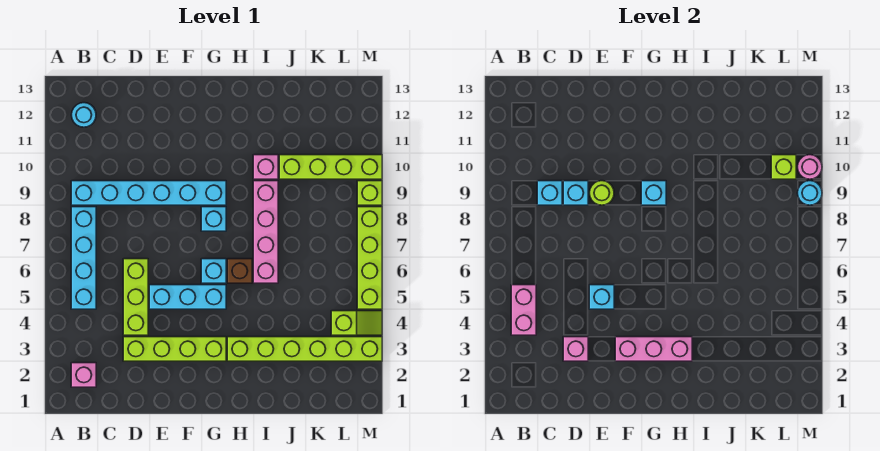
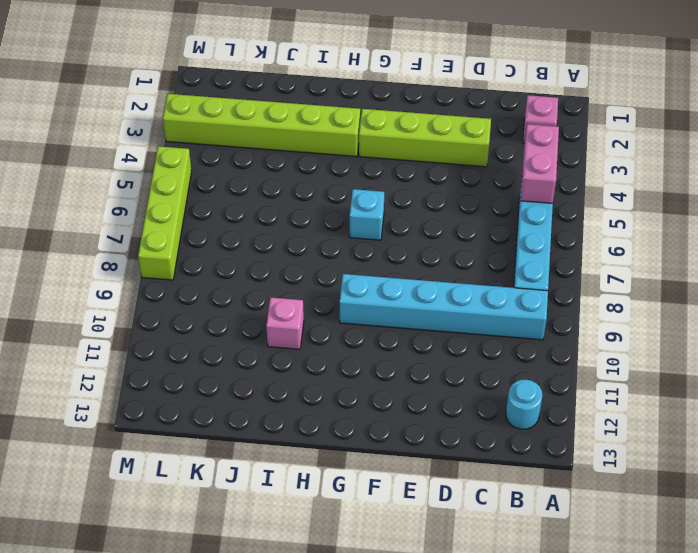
none -> lime brick D4:D6 level 1
none -> cyan brick E5:G5 level 1
none -> cyan brick G8 level 1

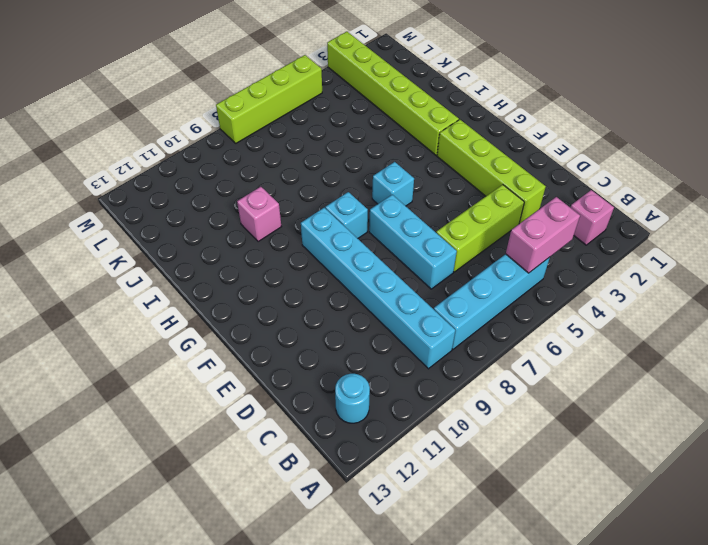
cyan brick D7:F7 level 1 -> cyan brick E5:G5 level 1
none -> brown brick H6 level 1
none -> pink brick I6:I9 level 1
none -> lime brick J10:M10 level 1

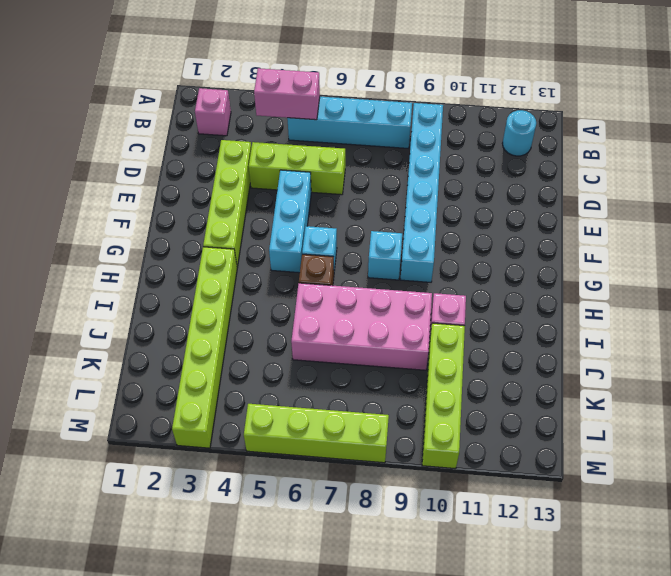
pink brick I6:J9 level 1 -> pink brick I6:I9 level 1
none -> lime slope L4:M4 level 1 top L
none -> lime brick M9 level 1
none -> cyan brick C9 level 2

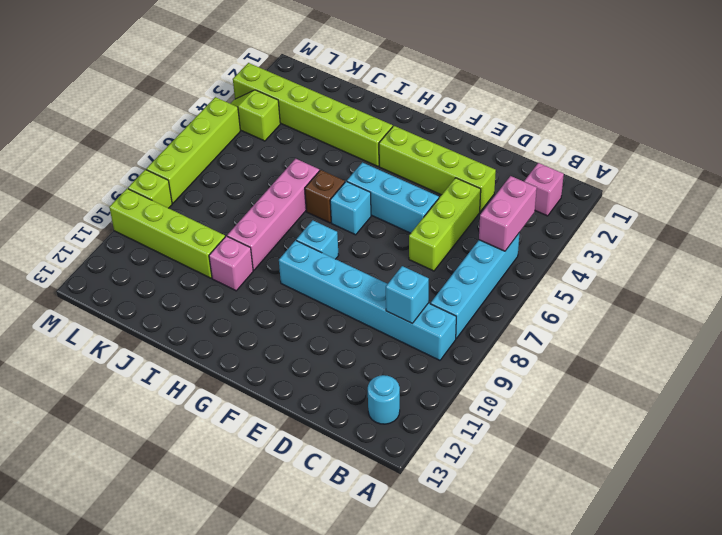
none -> pink brick D3 level 2
none -> cyan brick D9 level 2
none -> cyan brick E5 level 2

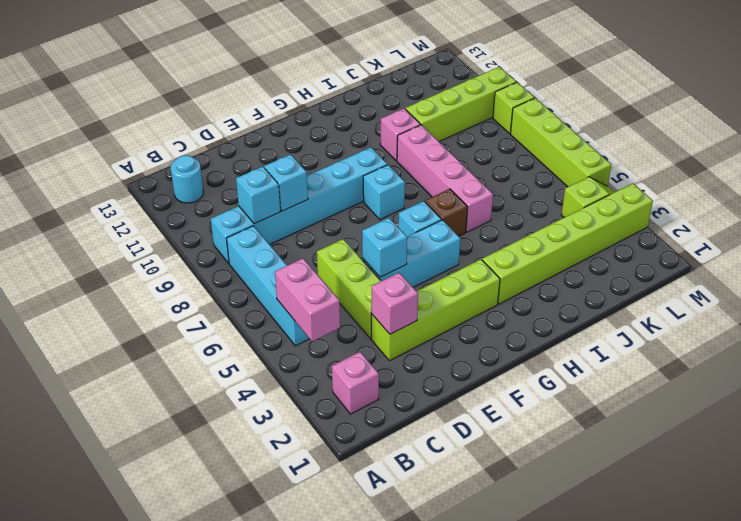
none -> lime round brick E9 level 2
none -> pink brick F3:H3 level 2
none -> cyan brick G9 level 2

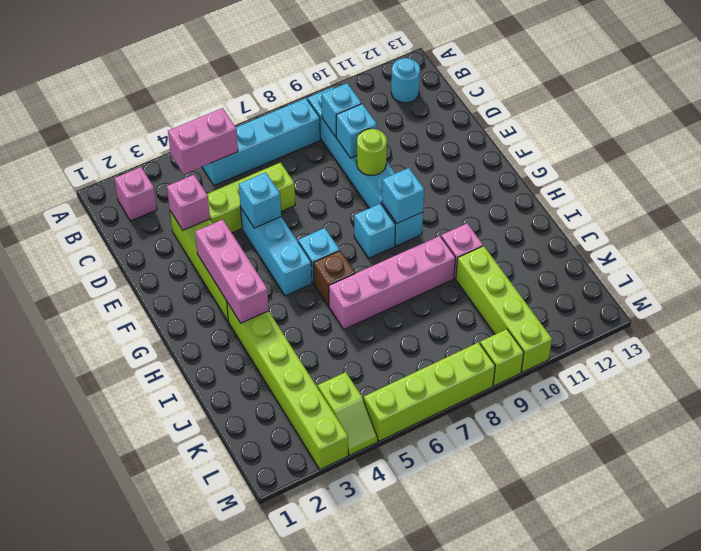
none -> lime brick L10 level 2
none -> cyan round brick M9 level 2
none -> pink round brick M10 level 2

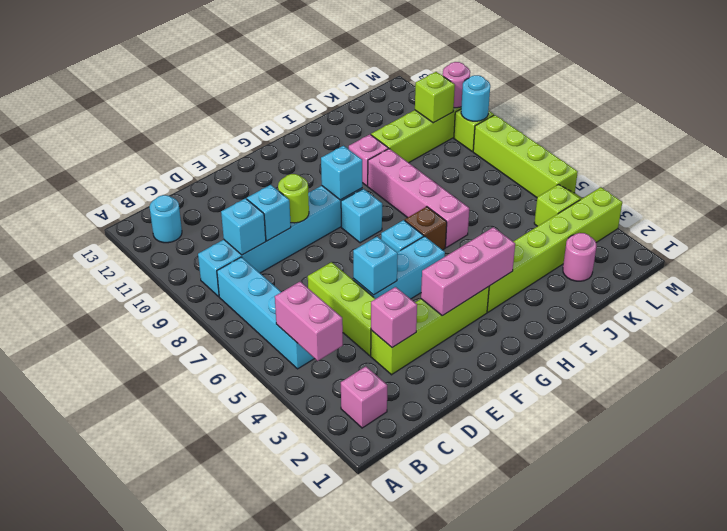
pink round brick K2 level 1 -> none

